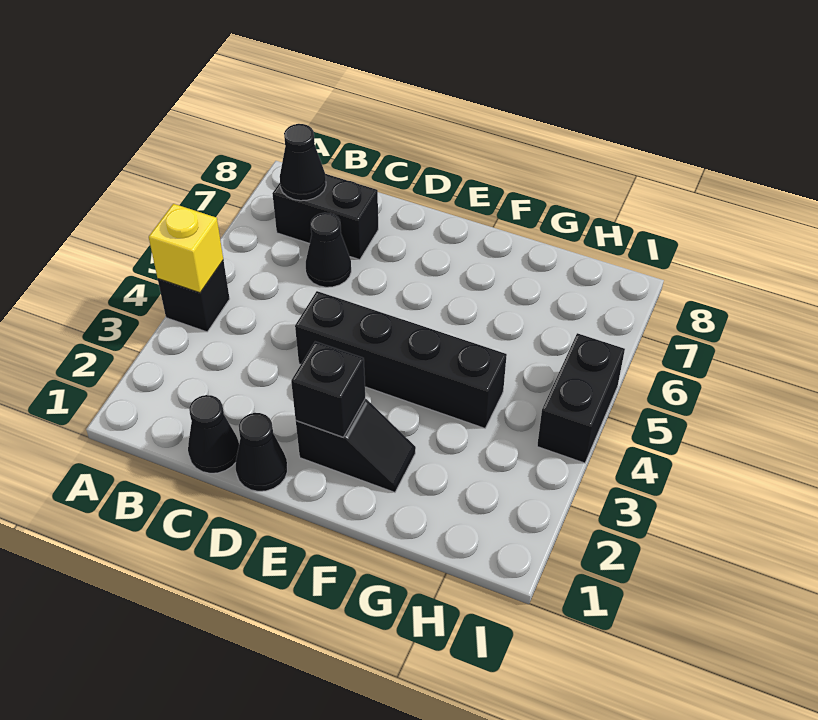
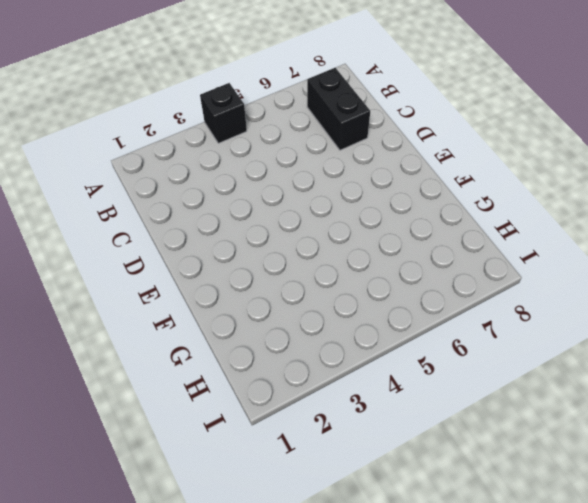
none -> black cone C1 level 1
none -> black cone C6 level 1

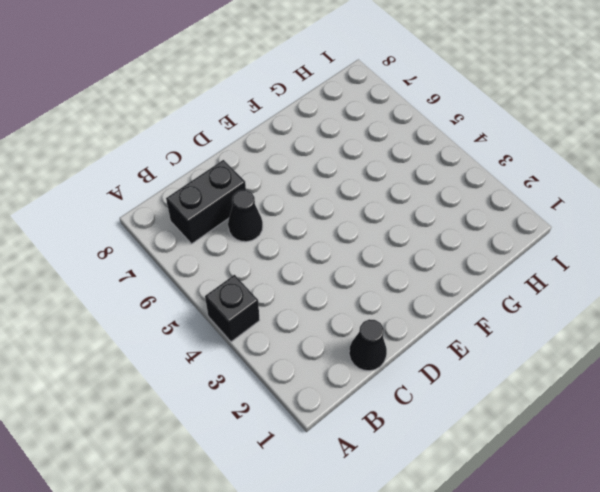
none -> black cone D1 level 1
none -> black brick D4:G4 level 1

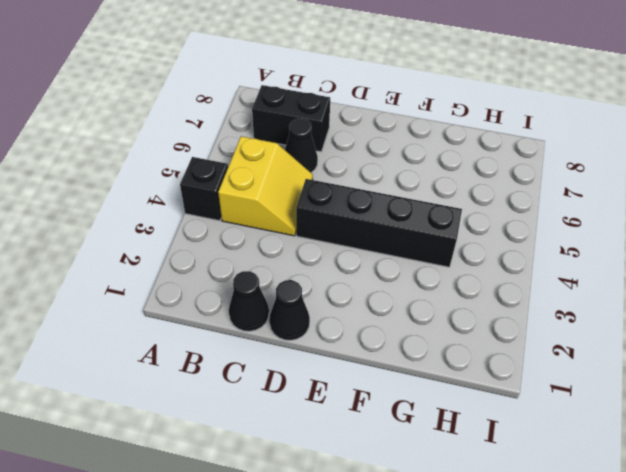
yellow slope B4:C5 level 1 top B -> none
none -> black slope E2:F2 level 1 top E
none -> black brick I4:I5 level 1

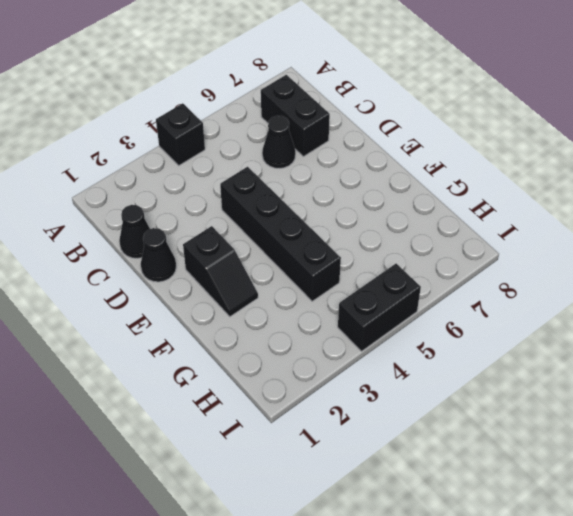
none -> yellow brick A4 level 2
none -> black cone B7 level 2

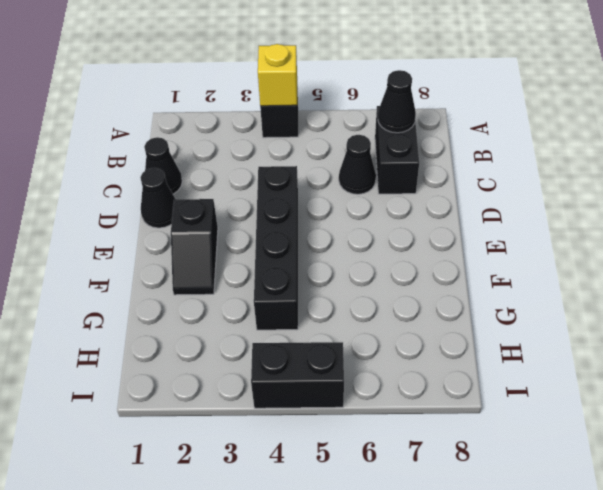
none -> black brick E2 level 2

